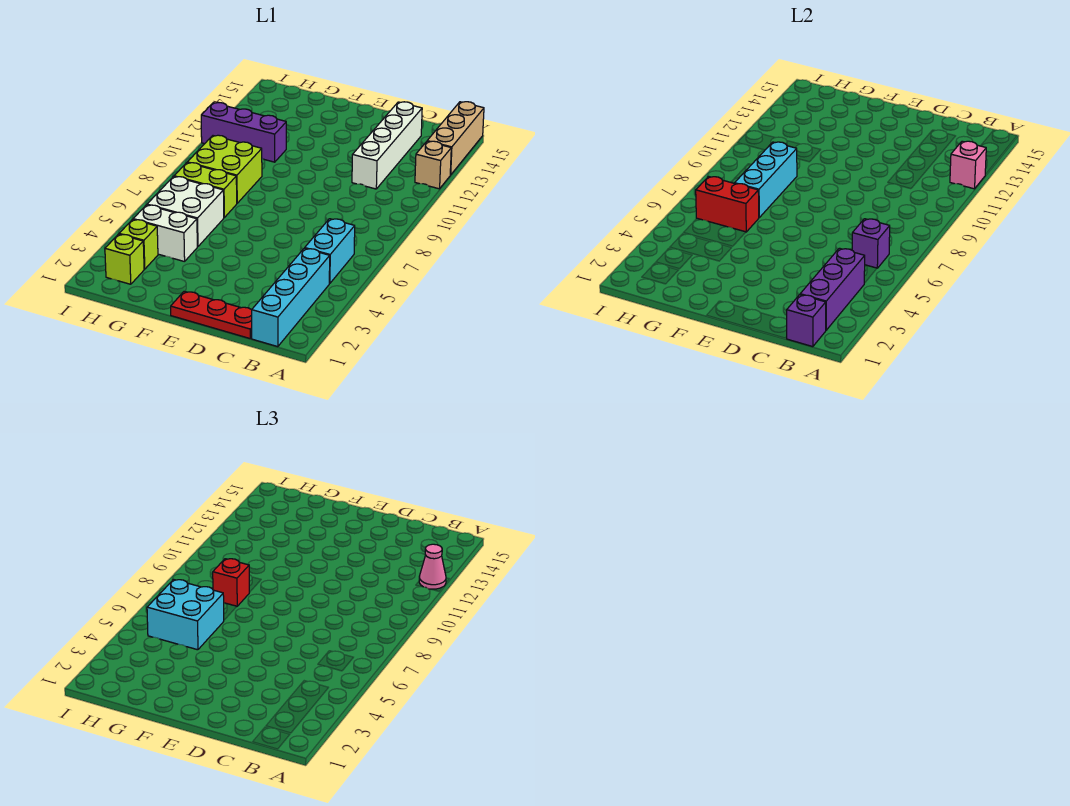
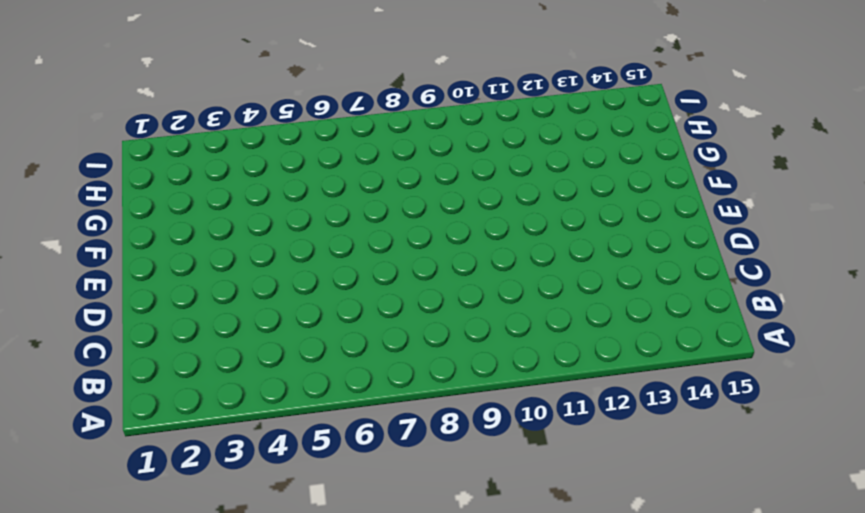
none -> tan brick A12 level 1
none -> tan brick A13:A15 level 1
none -> cyan brick B1:B4 level 1

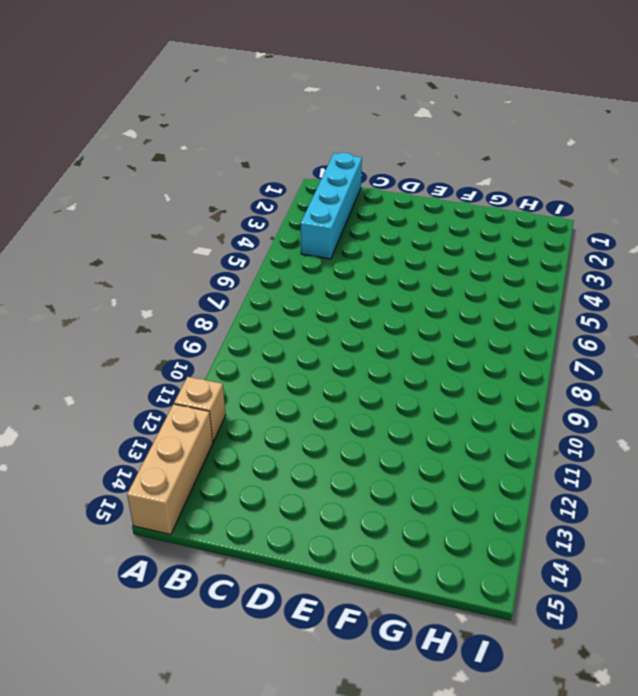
none -> cyan brick B5:B6 level 1
none -> red plate C1:E1 level 1
none -> white brick C11:C14 level 1

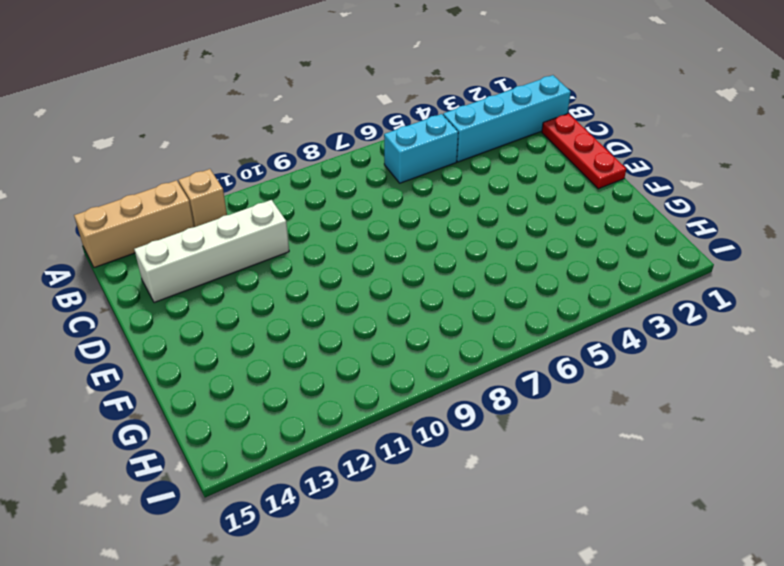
none -> white brick G4:H4 level 1
none -> white brick G5:H6 level 1
none -> lime brick G7:H7 level 1

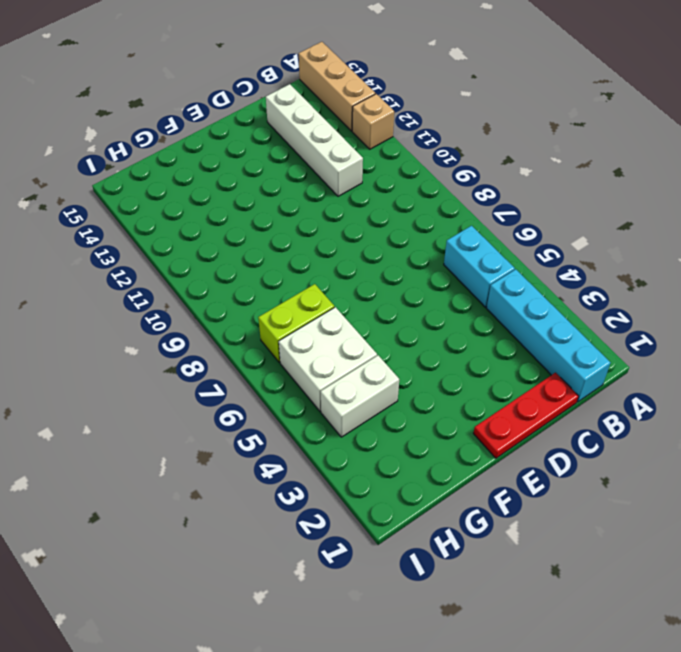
none -> lime brick G8:H9 level 1
none -> purple brick G11:I11 level 1
none -> lime brick H2 level 1

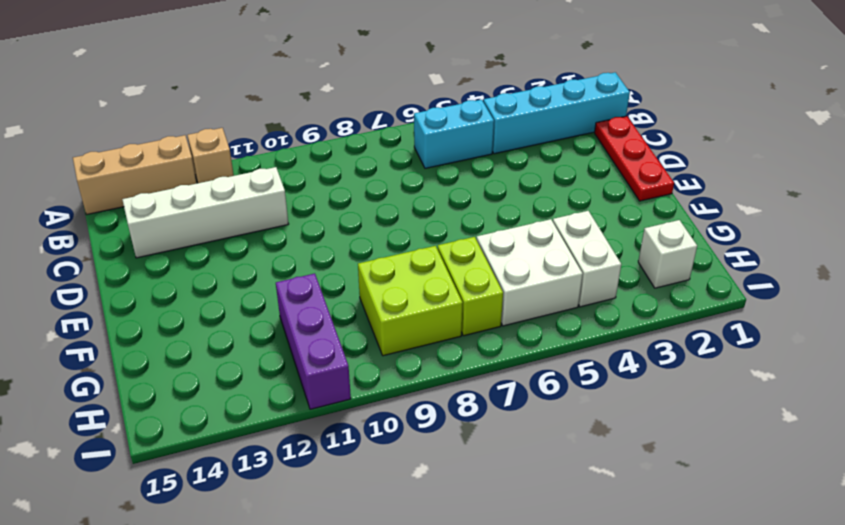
white brick H2 level 1 -> lime brick H2 level 1
none -> lime brick H3 level 1
none -> pink brick A12 level 2
none -> purple brick B1 level 2

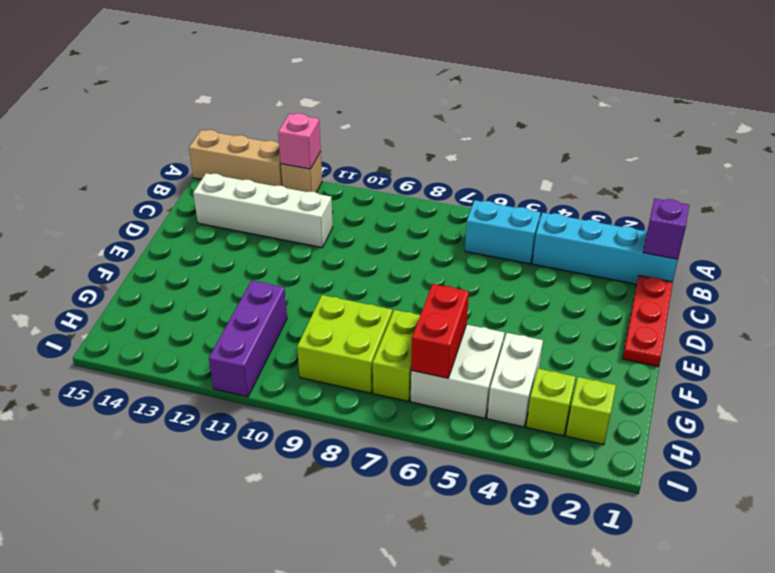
none -> purple brick B2:B4 level 2
none -> purple brick B6 level 2
none -> cyan brick G7:G9 level 2

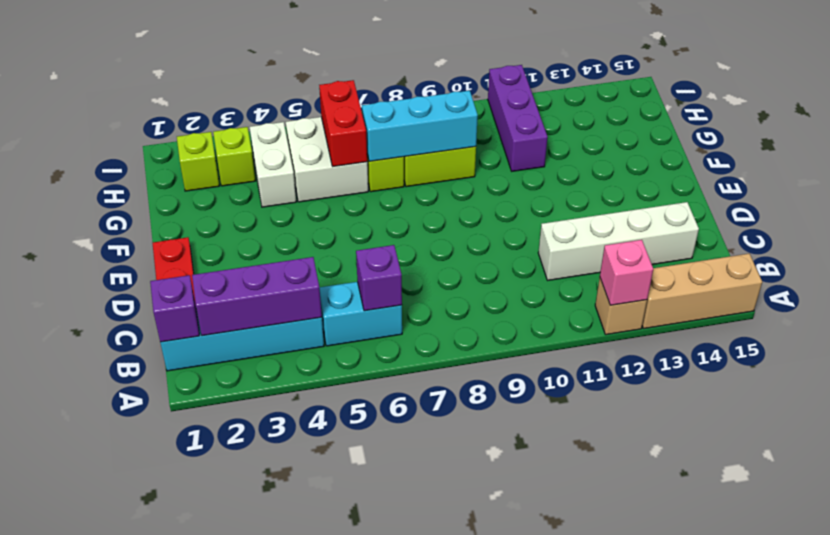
none -> pink cone A12 level 3
none -> cyan brick G5:H6 level 3
none -> red brick G8 level 3

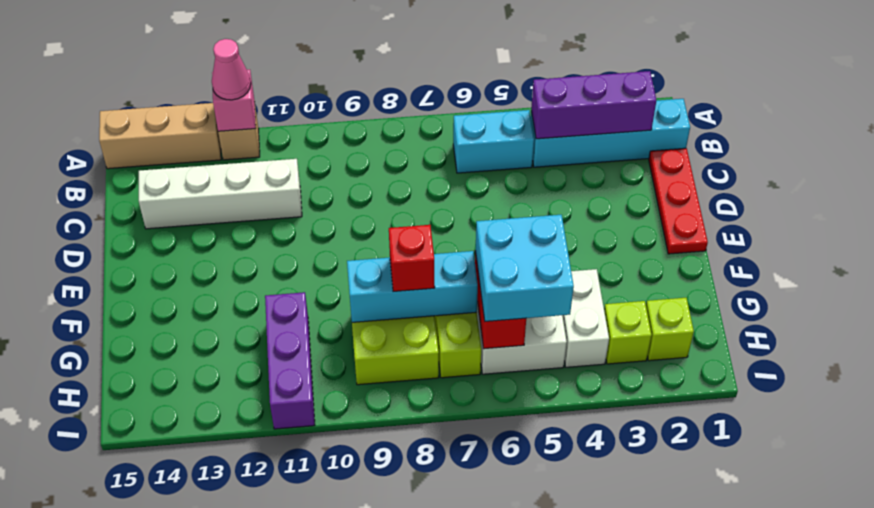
none -> purple brick B1 level 2
none -> purple brick B6 level 2

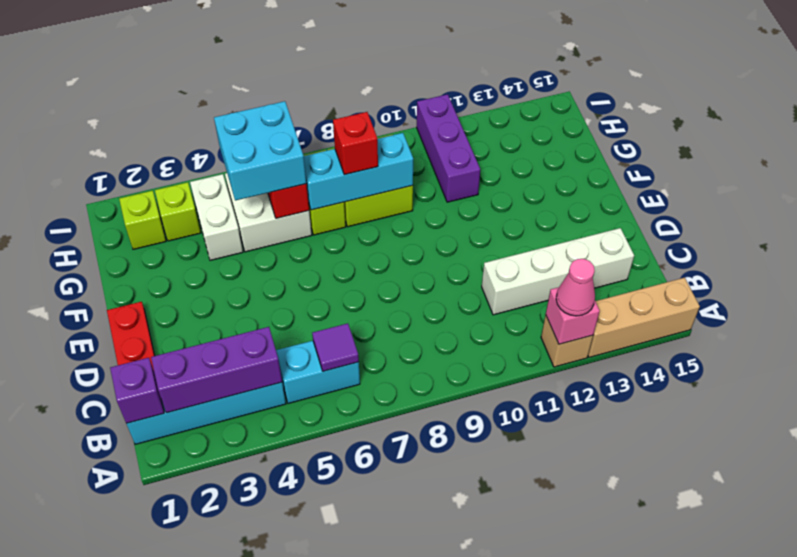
purple tile B6 level 2 -> purple brick B6 level 2

